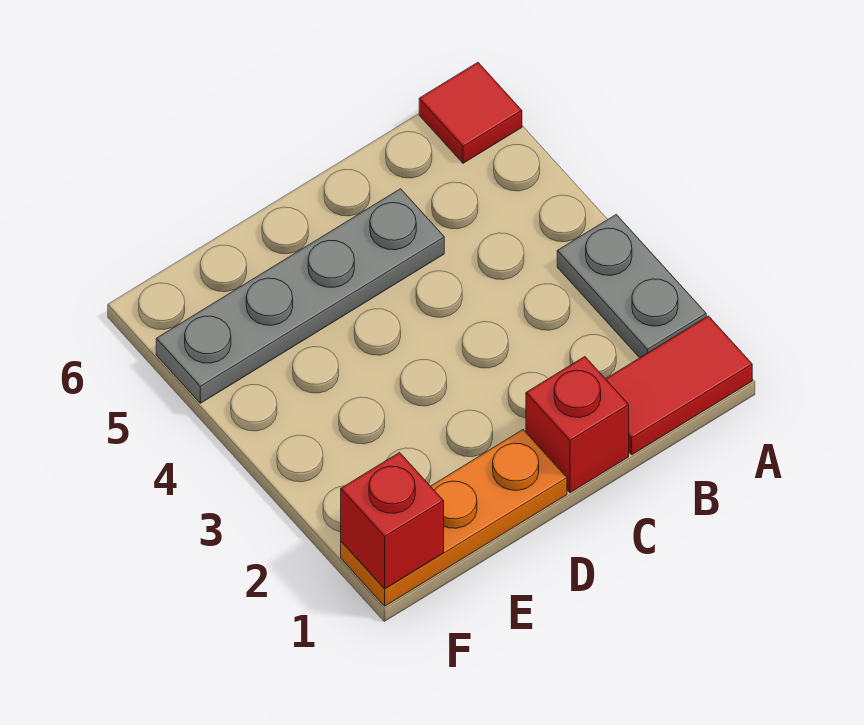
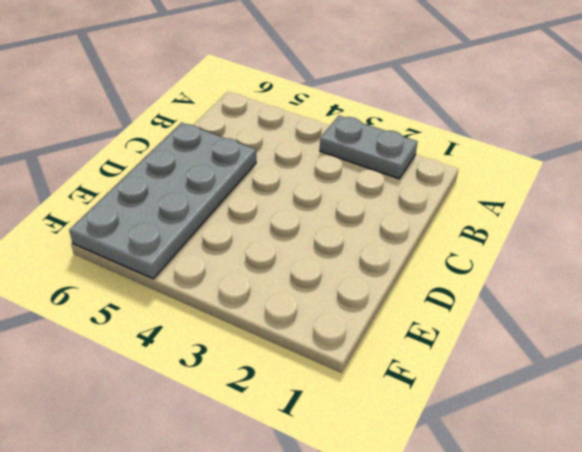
grey plate C5:F6 level 1 -> grey plate C5:F5 level 1
none -> red tile A1:B1 level 1
none -> red tile A6 level 1

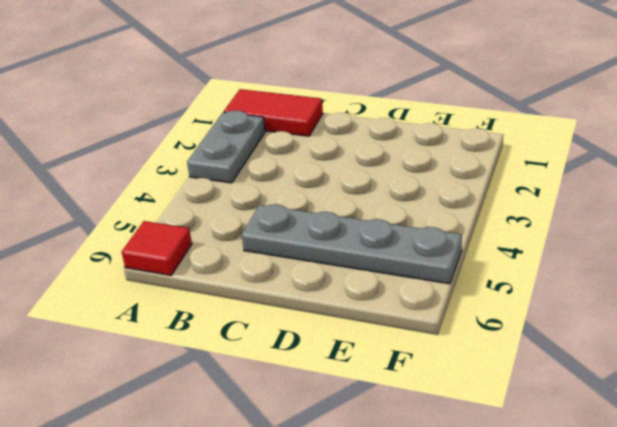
none -> red brick C1 level 1
none -> orange plate D1:F1 level 1

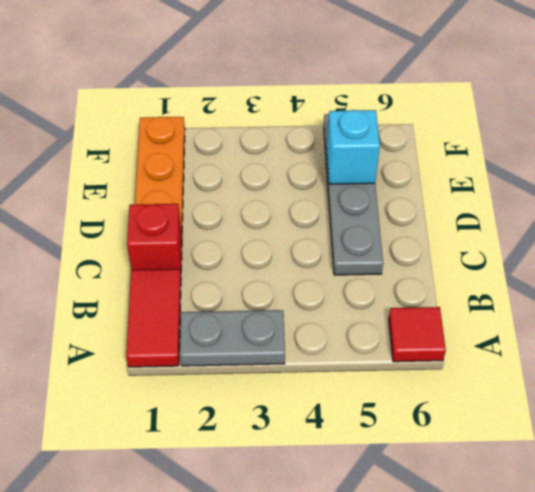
cyan brick E5 level 2 -> none
none -> red brick F1 level 2

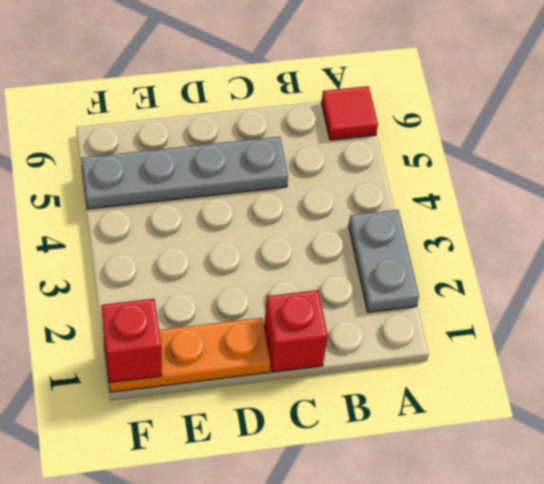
none -> red tile A1:B1 level 1

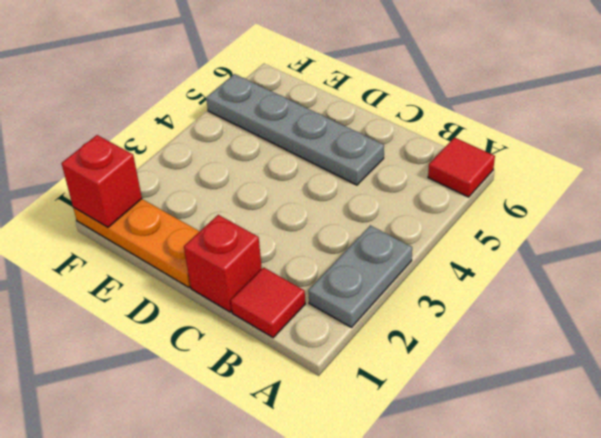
red tile B1 level 1 -> red tile A1:B1 level 1

